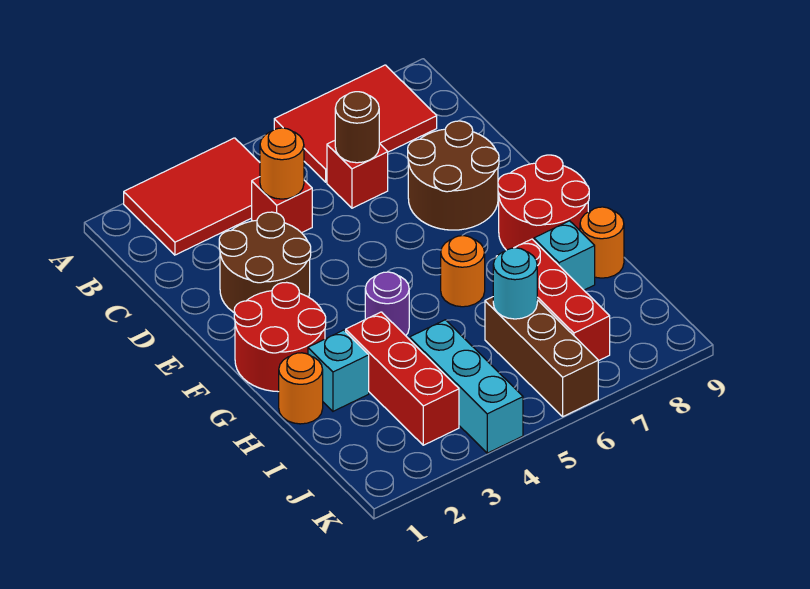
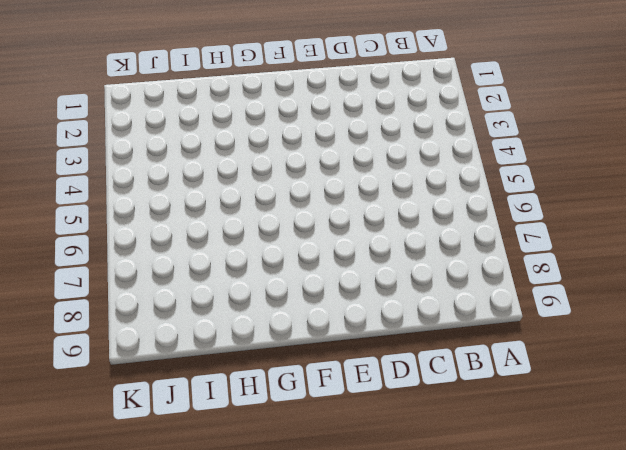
none -> red tile A2:B4 level 1
none -> red tile A6:B8 level 1
none -> red brick C4 level 1

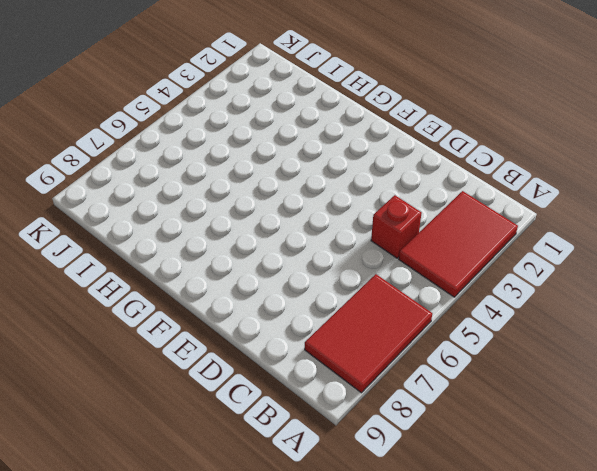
none -> red brick C6 level 1
none -> brown round brick D2:E3 level 1
none -> brown round brick D7:E8 level 1

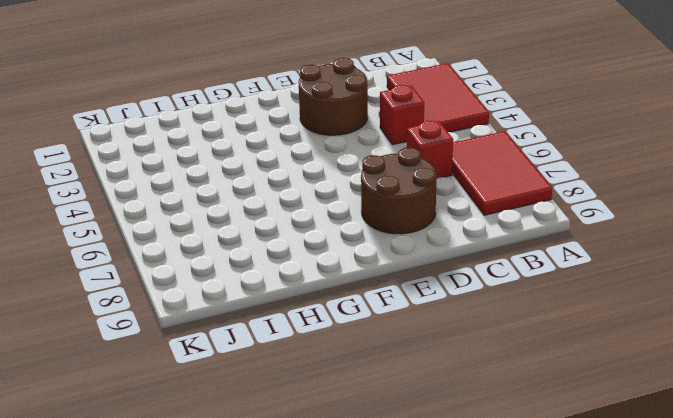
none -> red round brick F1:G2 level 1
none -> red round brick F8:G9 level 1
none -> purple round brick G4 level 1

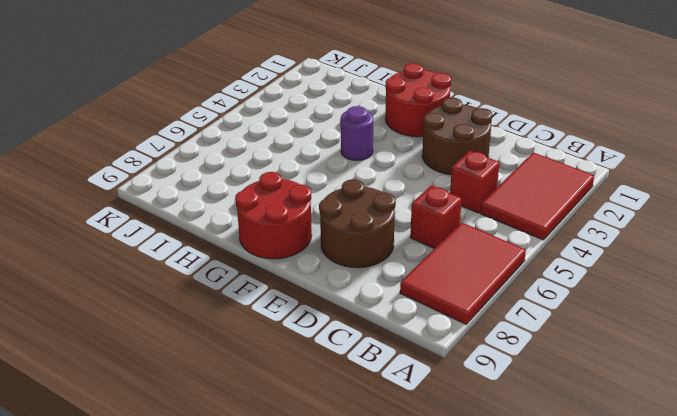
none -> orange round brick G6 level 1
none -> orange round brick H1 level 1
none -> cyan brick H2 level 1

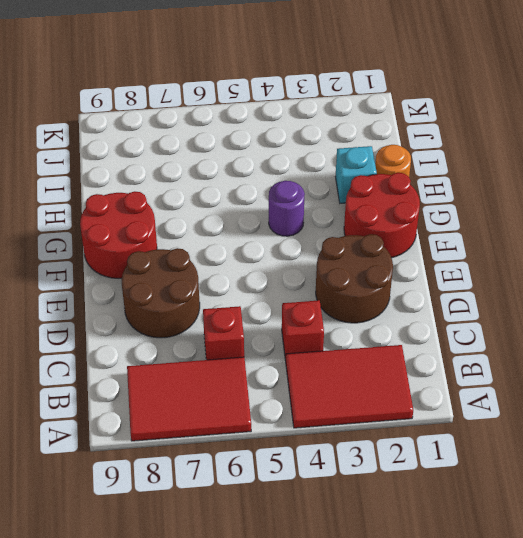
none -> orange round brick G6 level 1
none -> red brick H3:J3 level 1
none -> red brick H7:J7 level 1

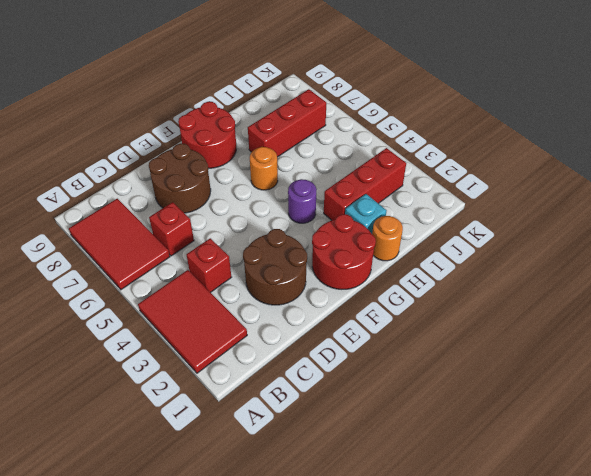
none -> cyan brick H8 level 1
none -> orange round brick H9 level 1
none -> cyan brick I4:K4 level 1

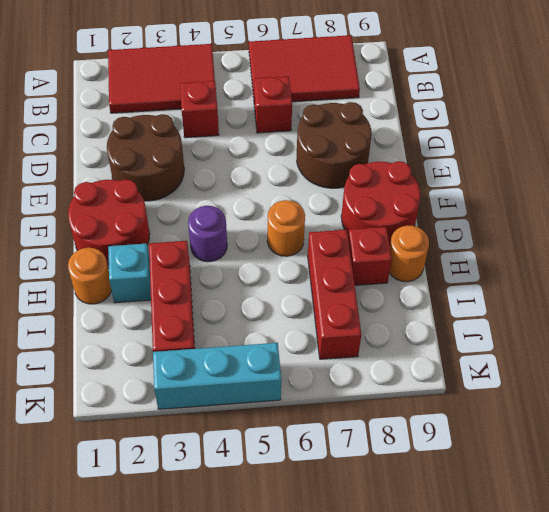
red brick H8 level 1 -> cyan brick H8 level 1
cyan brick K3:K5 level 1 -> cyan brick I4:K4 level 1
none -> brown brick I6:K6 level 1
none -> orange round brick C4 level 2
none -> brown round brick C6 level 2

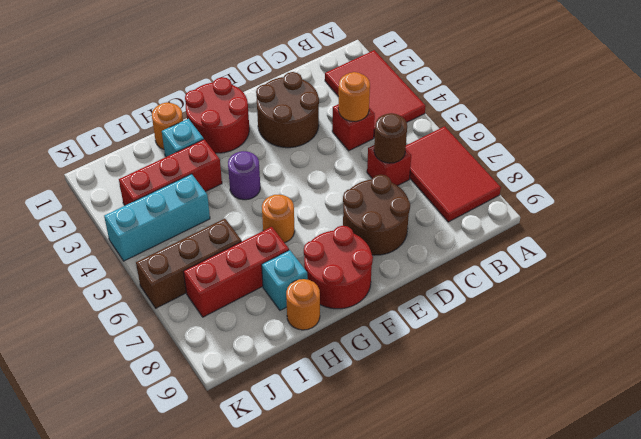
none -> cyan round brick I6 level 2

